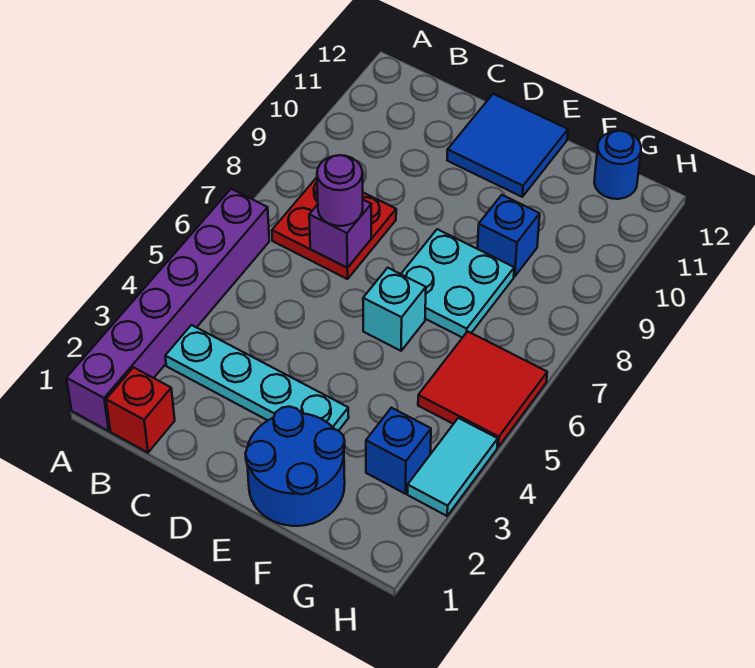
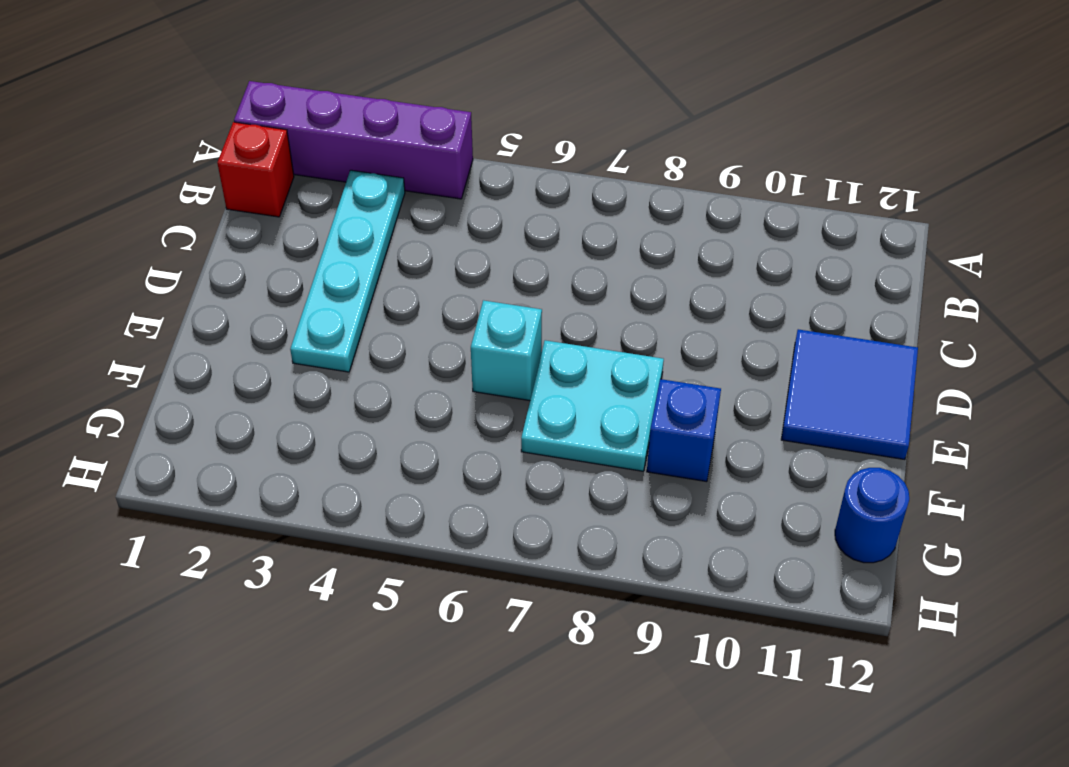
purple brick A1:A4 level 1 -> purple brick A1:A6 level 1
none -> red plate B7:C8 level 1
none -> blue round brick E1:F2 level 1
none -> blue brick G3 level 1

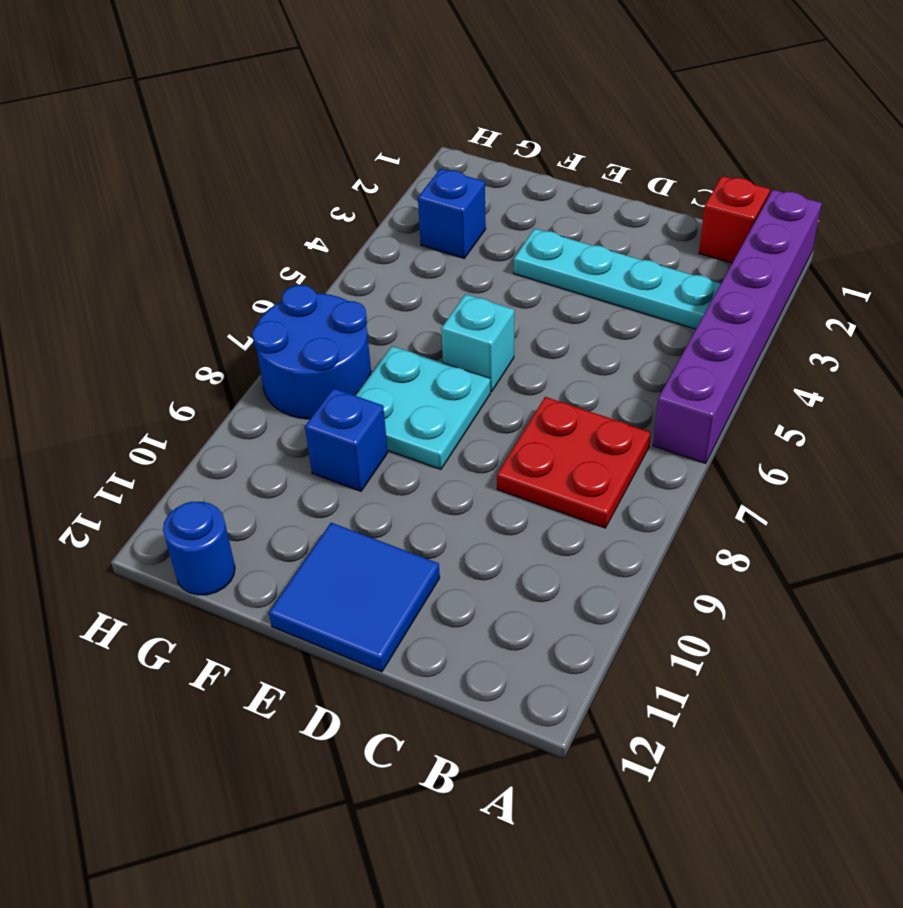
blue round brick G7:H8 level 1 -> blue round brick E1:F2 level 1
none -> red tile G5:H6 level 1
none -> cyan tile H3:H4 level 1
none -> purple brick C7 level 2

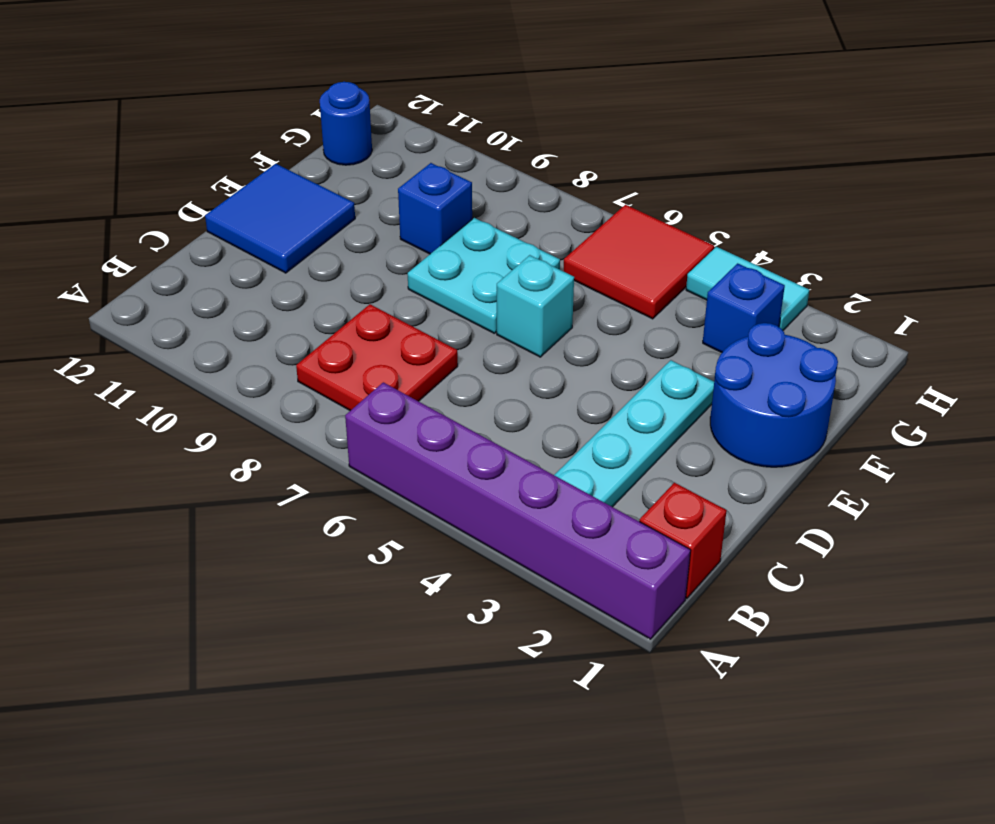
none -> purple brick C7 level 2
none -> purple round brick C7 level 3

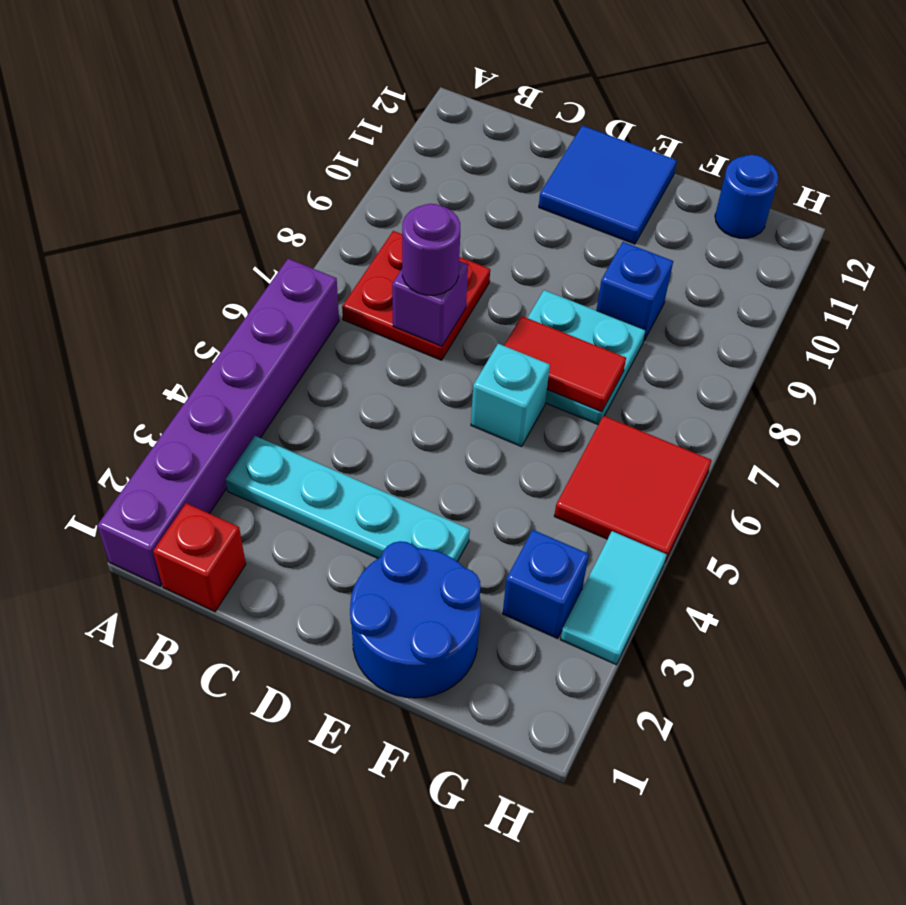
red tile E7:F7 level 2 -> none

